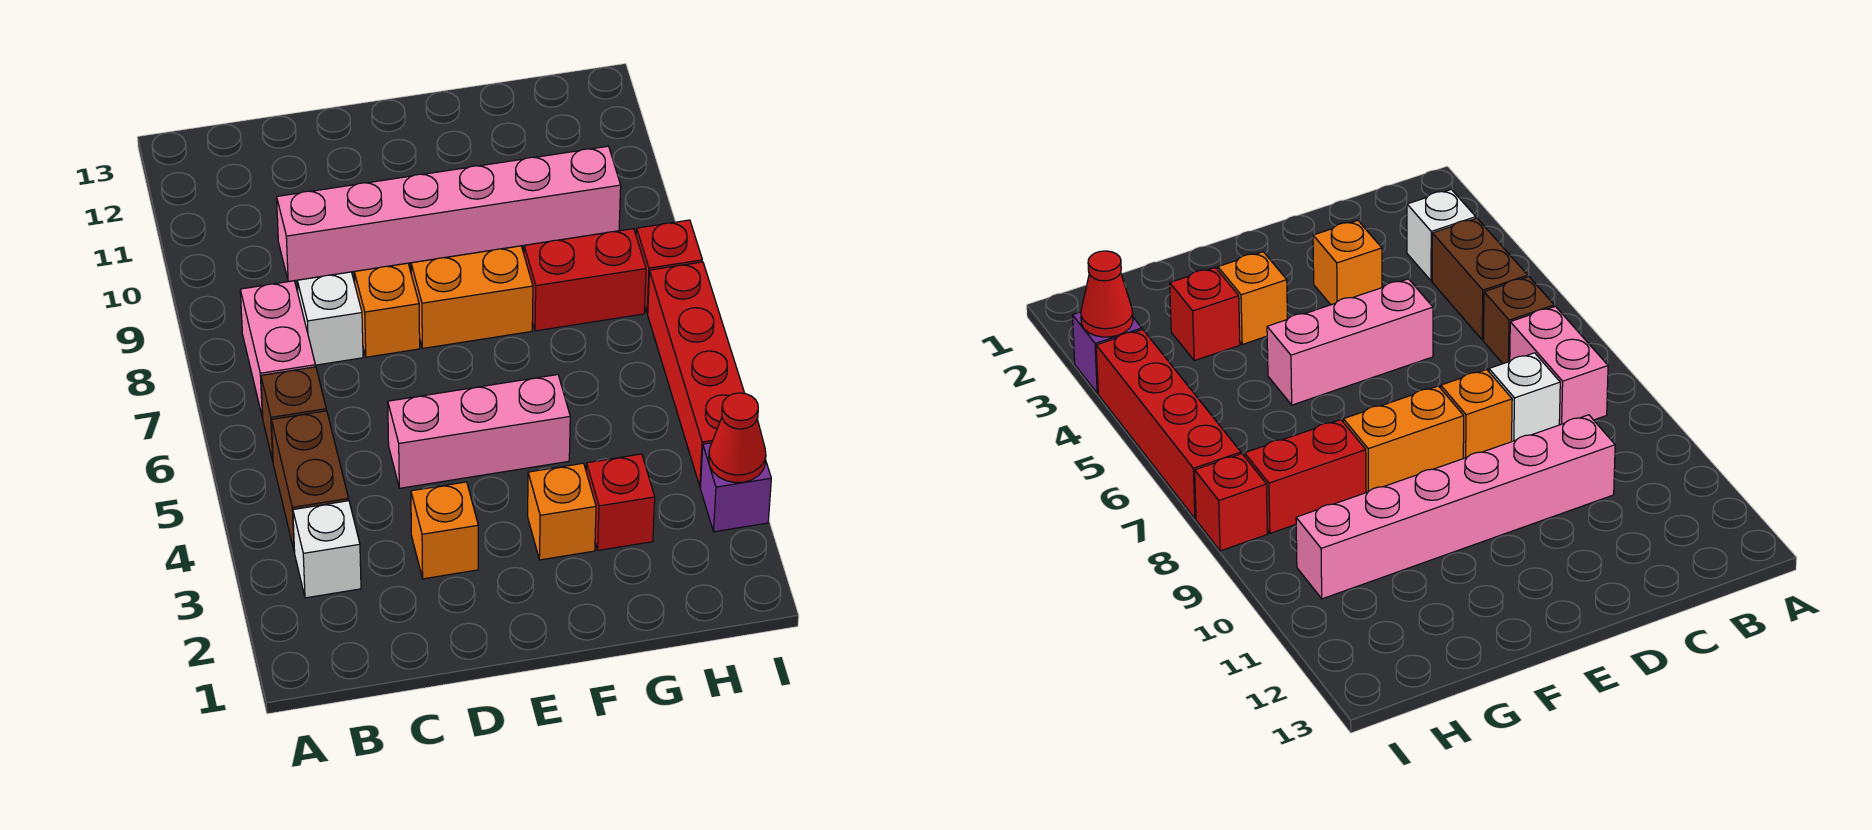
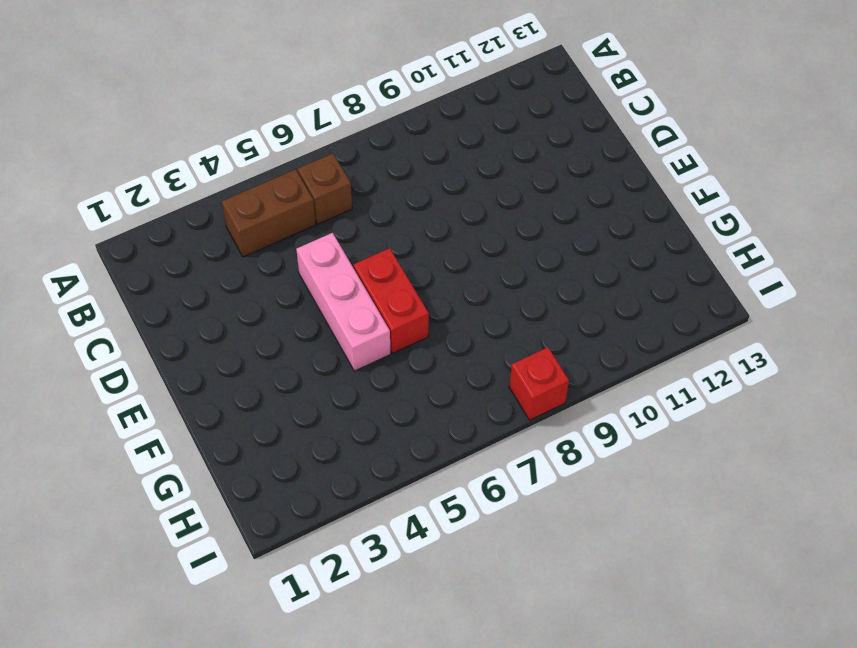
red brick E6:F6 level 1 -> red brick G8:H8 level 1
none -> white brick B3 level 1
none -> pink brick B7:B8 level 1
none -> white brick C8 level 1

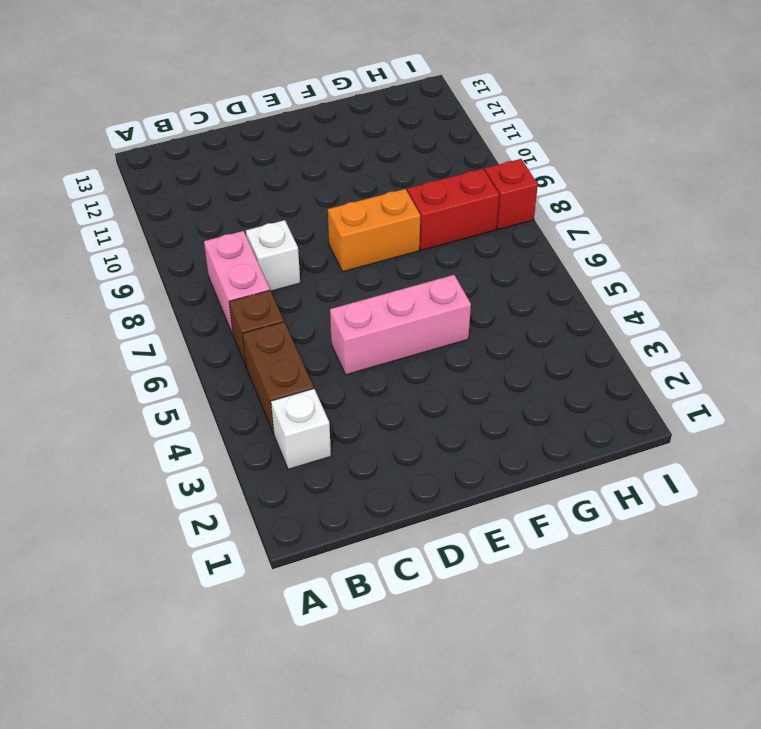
none -> pink brick C10:H10 level 1
none -> orange brick D3 level 1
none -> orange brick D8 level 1

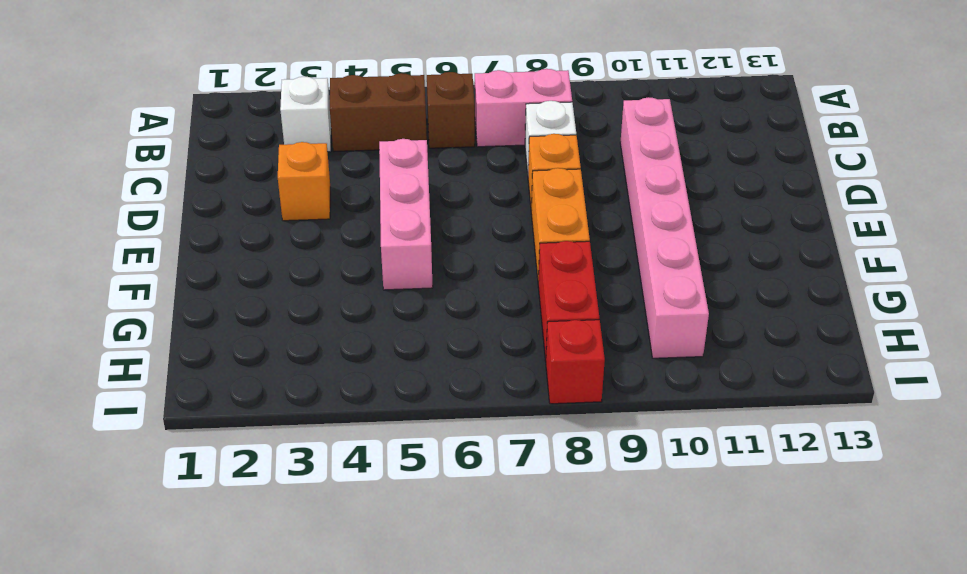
none -> orange brick F3 level 1
none -> red brick G3 level 1
none -> purple brick I3 level 1

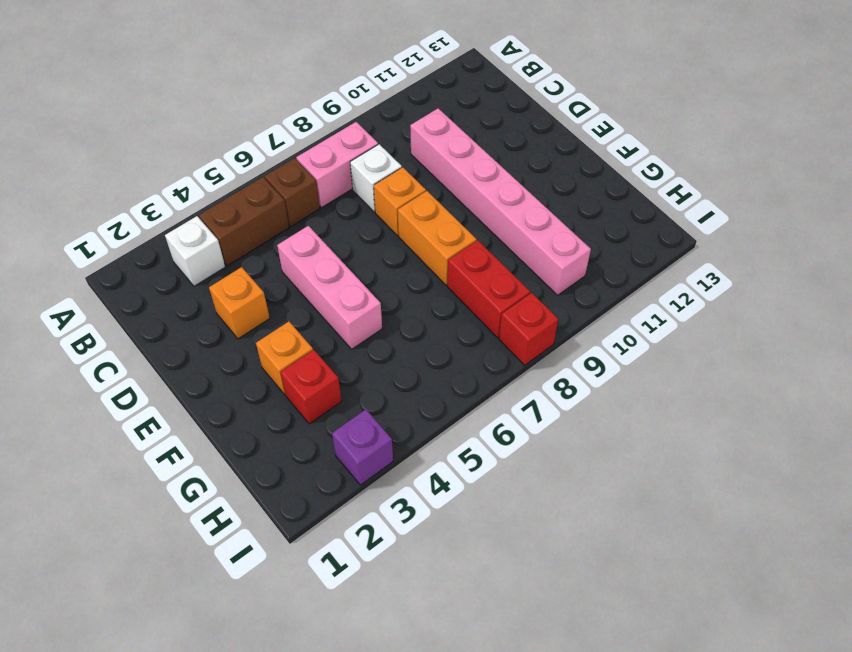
none -> red brick I4:I7 level 1
none -> red cone I3 level 2

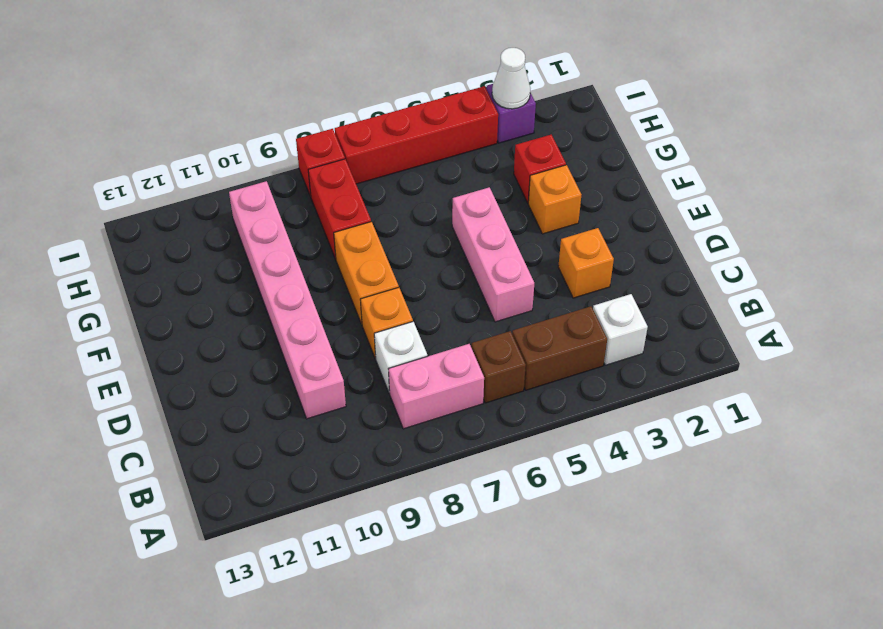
white cone I3 level 2 -> red cone I3 level 2

